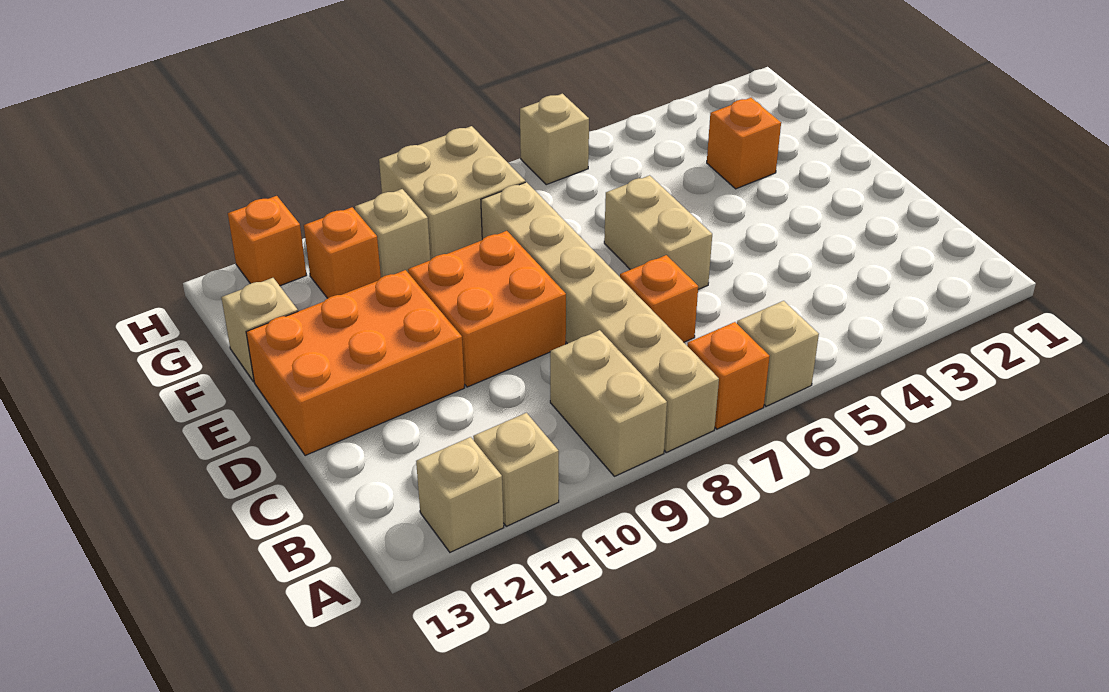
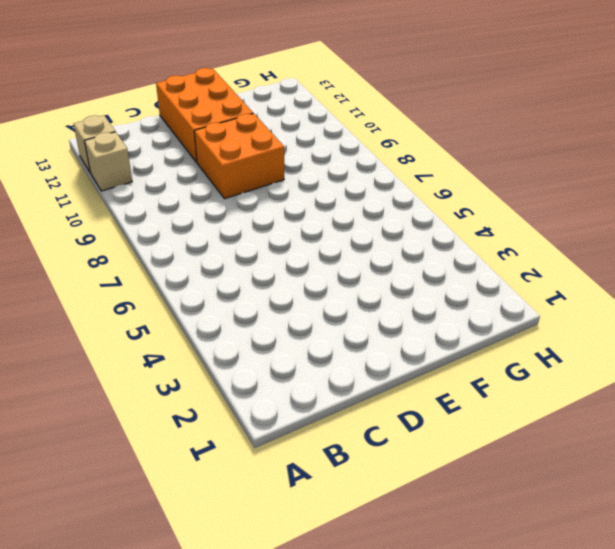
none -> tan brick A6 level 1
none -> orange brick A7 level 1
none -> tan brick A8:F8 level 1

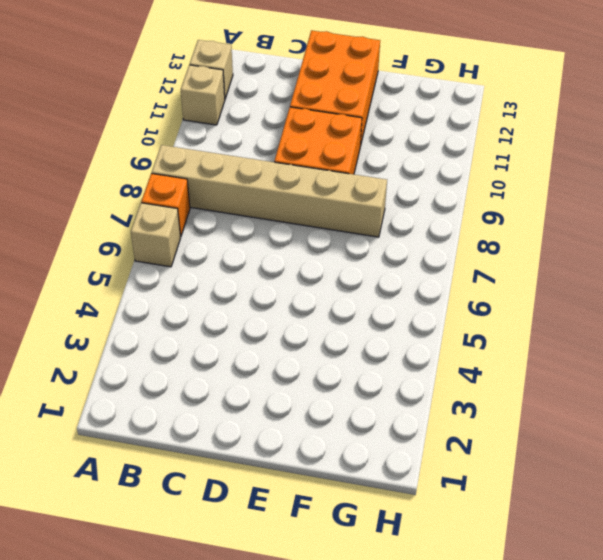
none -> tan brick A9:B9 level 1
none -> orange brick C7 level 1
none -> tan brick D6:E6 level 1

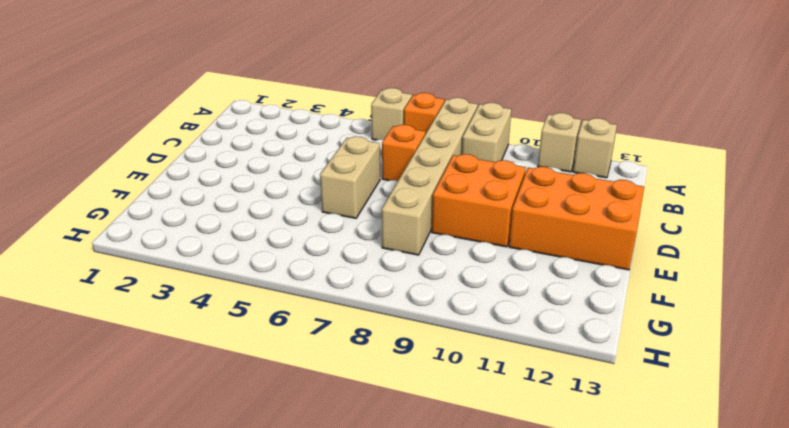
none -> orange brick F3 level 1
none -> tan brick F13 level 1
none -> tan brick G8:H9 level 1

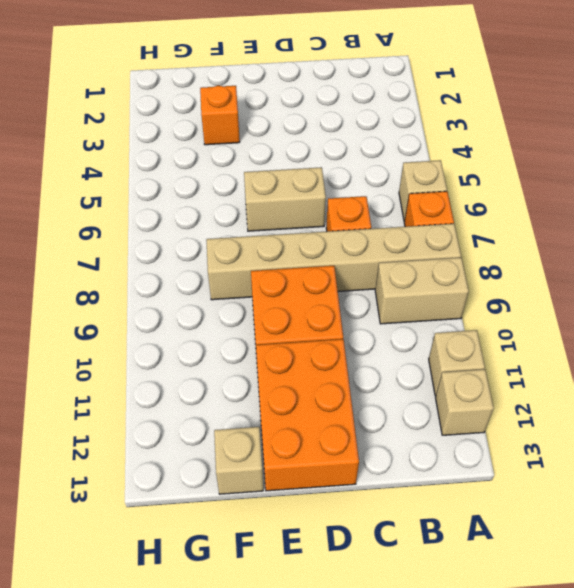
none -> tan brick G8:H9 level 1
none -> tan brick G10 level 1
none -> orange brick G11 level 1

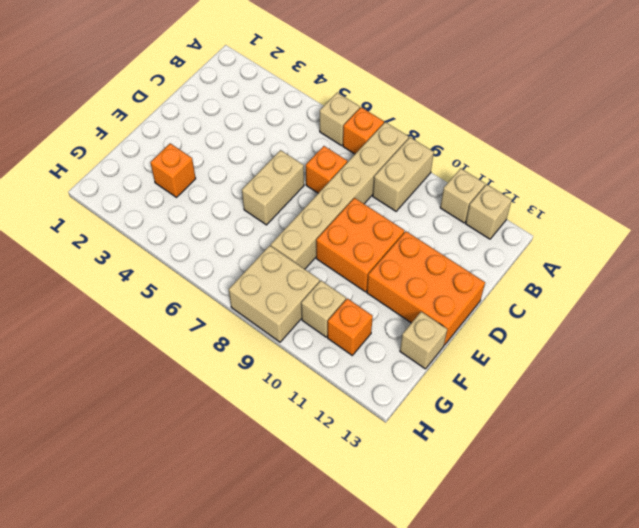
none -> tan brick H6 level 1
none -> orange brick H12 level 1

